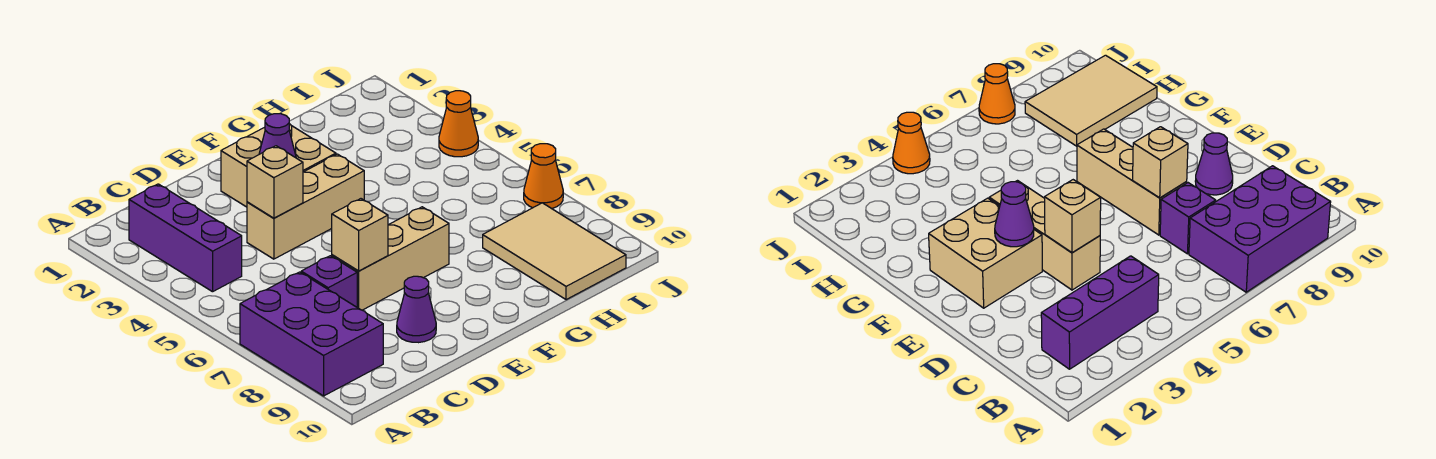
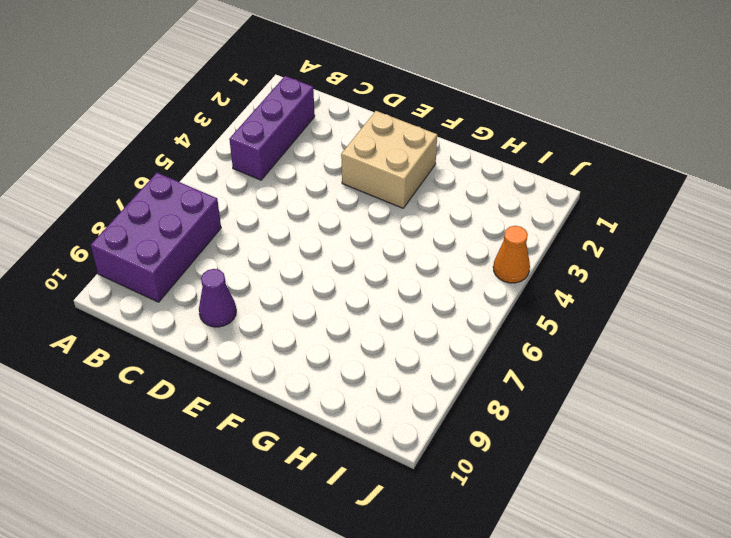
none -> purple brick C7 level 1
none -> tan brick D4:F4 level 1
none -> tan brick D7:F7 level 1

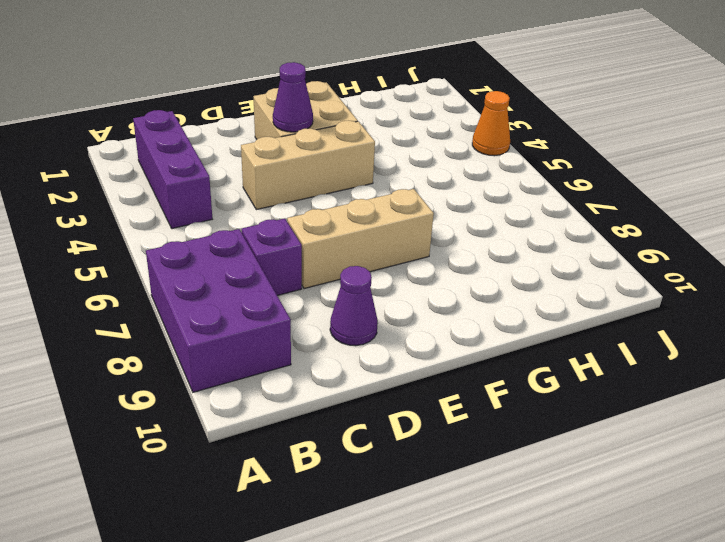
none -> tan tile H8:I10 level 1
none -> orange cone J7 level 1
none -> tan brick D4 level 2

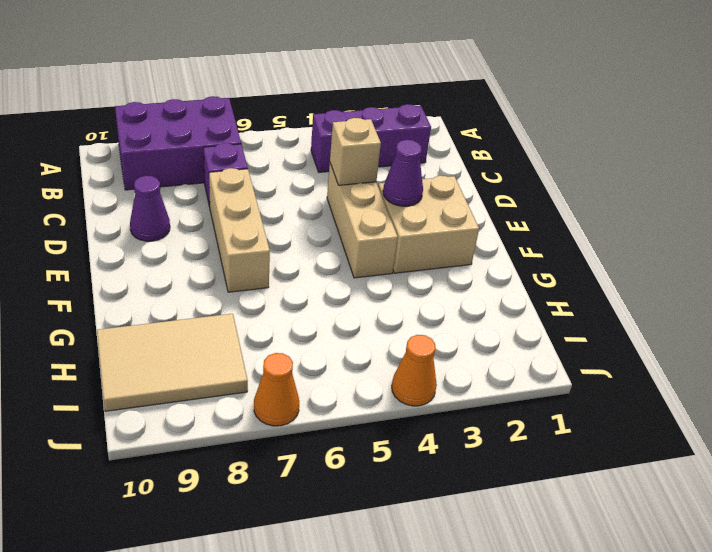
none -> tan brick D7 level 2

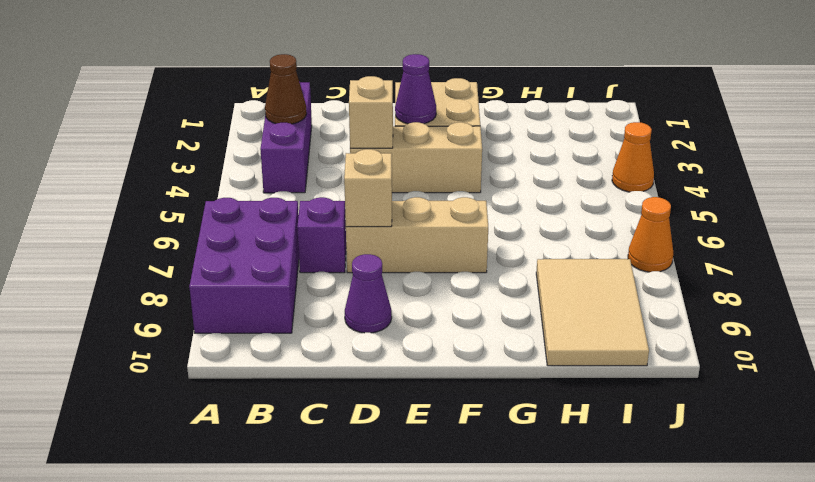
brown cone B3 level 2 -> none

